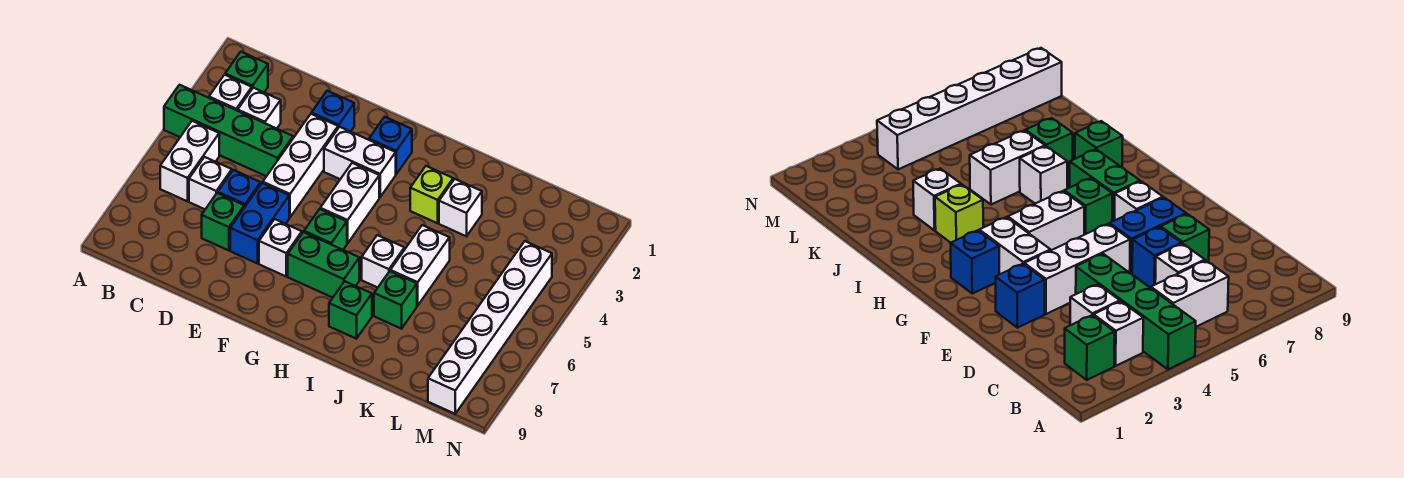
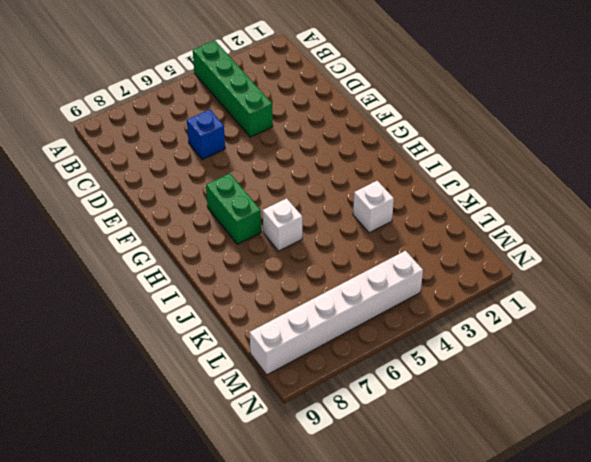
none -> green brick B2 level 1
none -> white brick B3 level 1
none -> white brick B5:B6 level 1

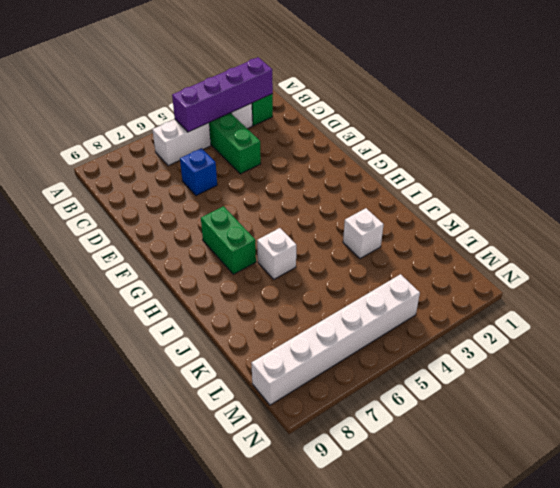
purple brick B2:B5 level 2 -> none
none -> white brick C3 level 1
none -> white brick C6 level 1
none -> green brick D7 level 1

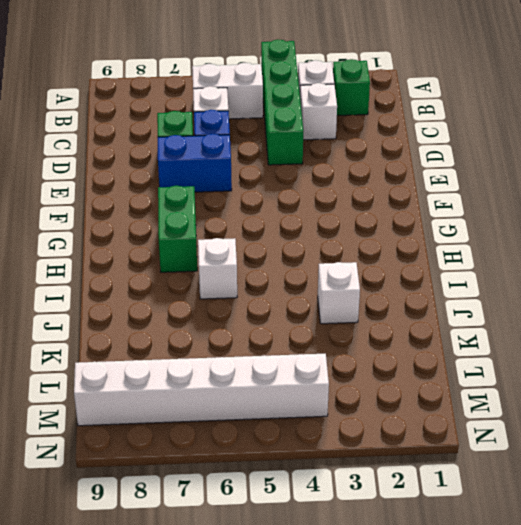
none -> blue brick E2 level 1
none -> white brick E3:E5 level 1
none -> white brick F3:G3 level 1

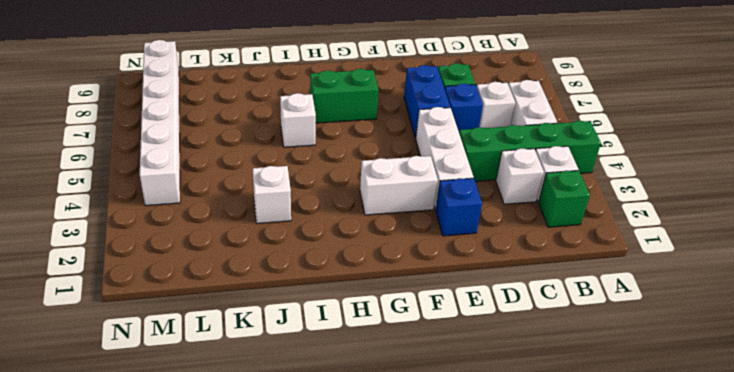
none -> white brick F7 level 1
none -> blue brick G2 level 1
none -> white brick G4:G5 level 1

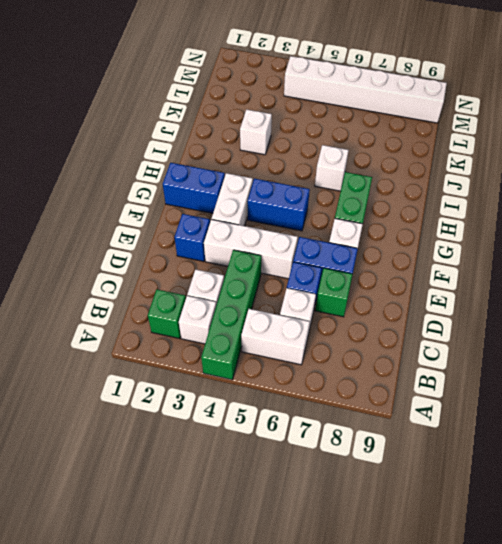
blue brick G1:G2 level 1 -> blue brick G2 level 1
blue brick G4:G5 level 1 -> white brick G4:G5 level 1
none -> green brick G6 level 1
none -> lime brick I3 level 1
none -> green brick I8 level 1

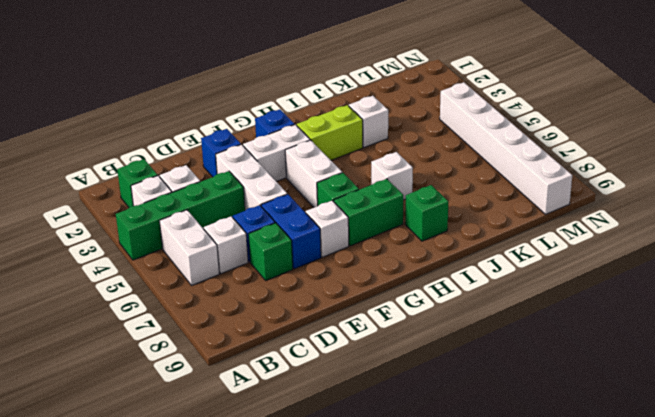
lime brick H3:I3 level 1 -> lime brick I3 level 1
none -> white brick J5:J6 level 1
none -> green brick J7 level 1

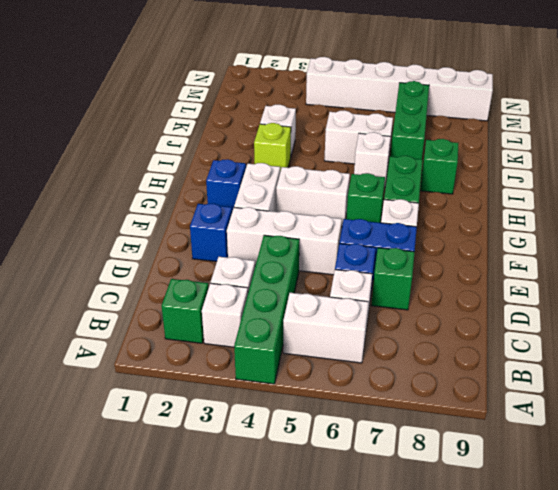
green brick J7:L7 level 1 -> green brick J7 level 1

